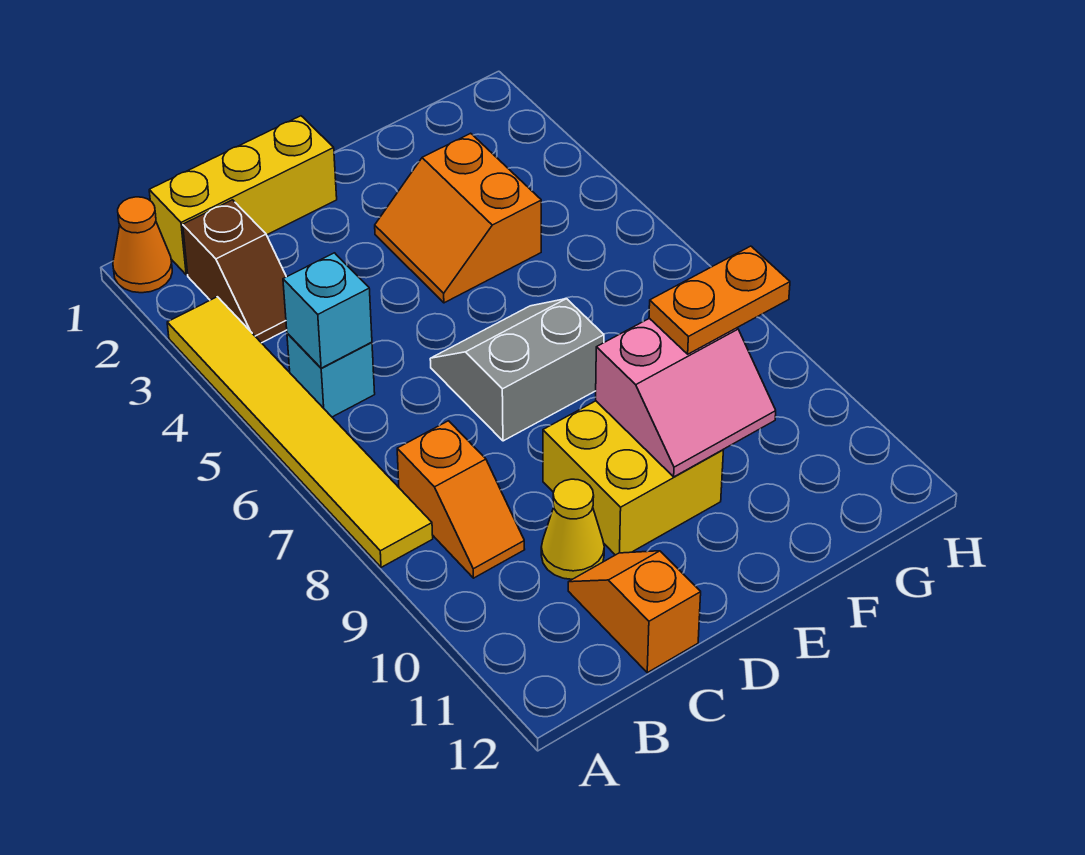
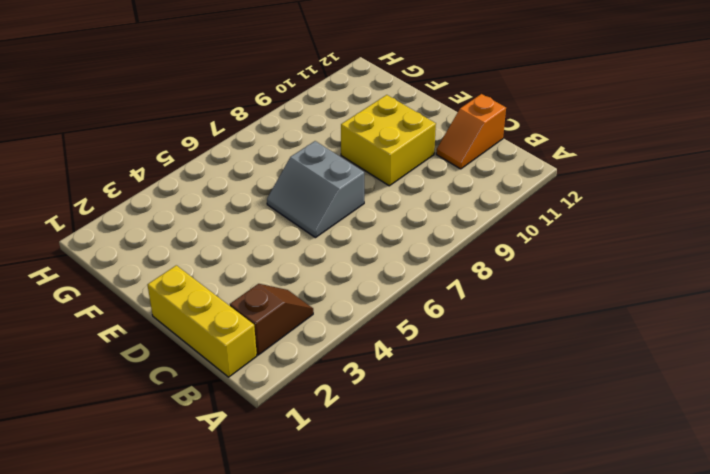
none -> orange cone A1 level 1
none -> yellow tile A3:A8 level 1
none -> cyan brick B5 level 1

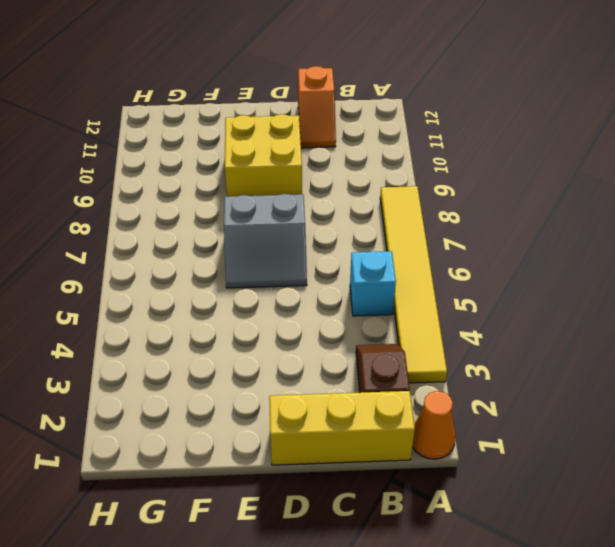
none -> orange slope B8:B9 level 1 top 8
none -> yellow cone C10 level 1
none -> orange slope E3:F4 level 1 top F

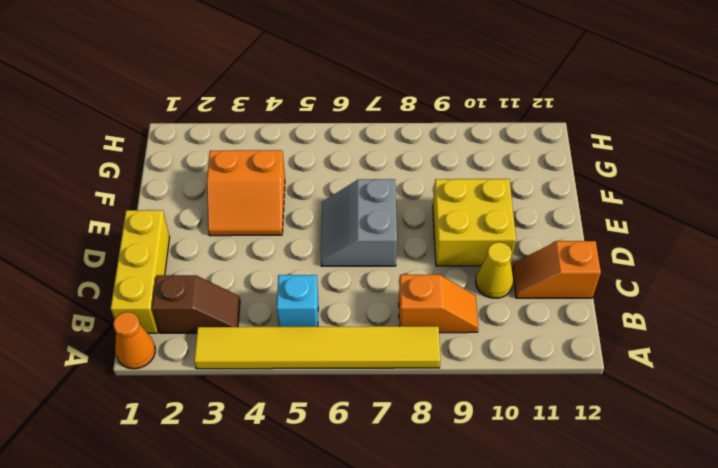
none -> cyan brick B5 level 2
none -> pink slope E9:F10 level 2 top 9
none -> orange plate F9:G9 level 3

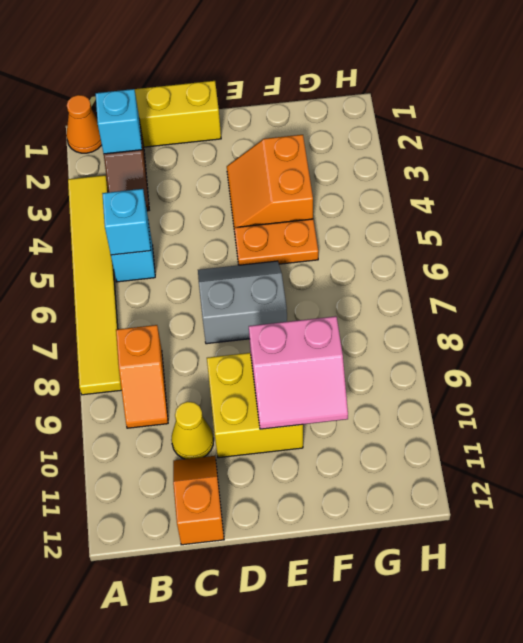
cyan brick B2 level 2 -> none
orange plate E5:F5 level 1 -> orange plate F9:G9 level 3

